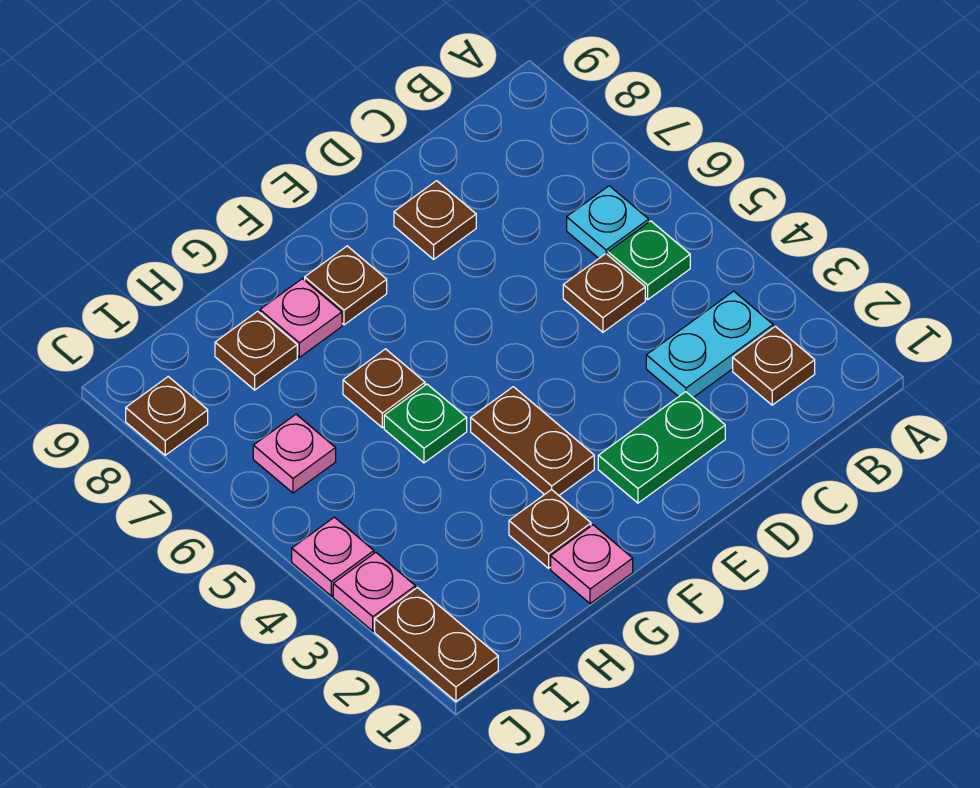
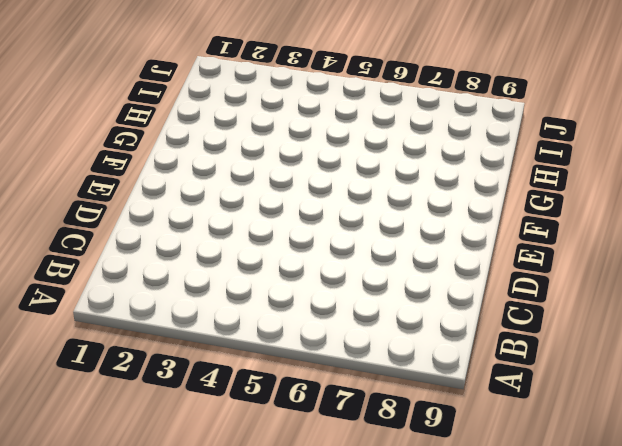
none -> brown plate B2 level 1
none -> cyan plate B3:C3 level 1
none -> green plate B5 level 1

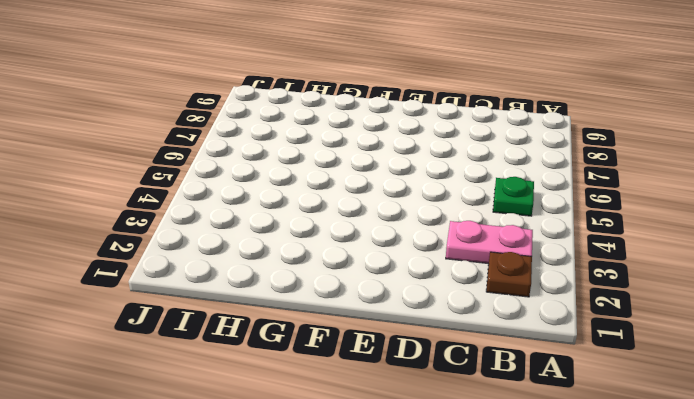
pink plate B3:C3 level 1 -> cyan plate B3:C3 level 1
none -> cyan plate B6 level 1
none -> brown plate C5 level 1
none -> green plate D2:E2 level 1

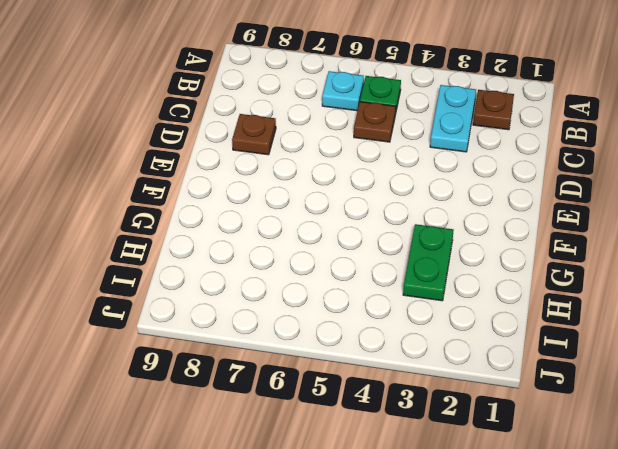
green plate G3:H3 level 1 -> green plate D2:E2 level 1
none -> brown plate F3:F4 level 1
none -> brown plate F8 level 1
none -> pink plate G1 level 1

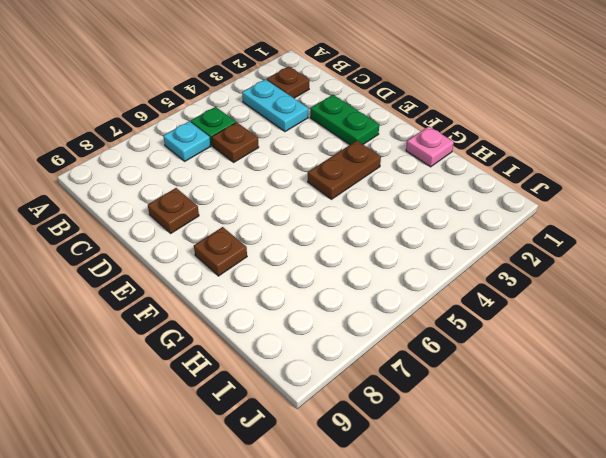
none -> brown plate G2 level 1
none -> green plate G5 level 1
none -> brown plate G6 level 1

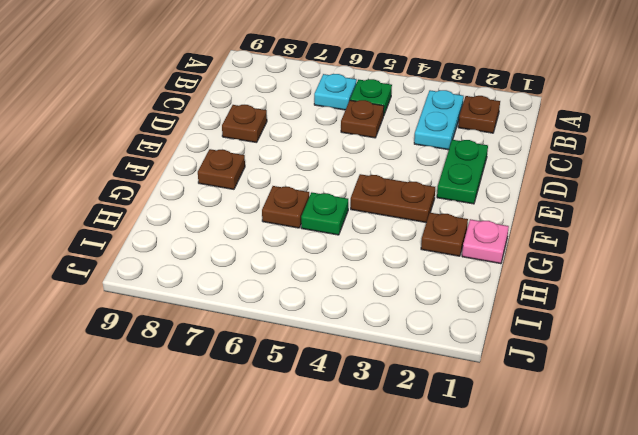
none -> pink plate G8 level 1
none -> brown plate H8 level 1
none -> pink plate I6 level 1

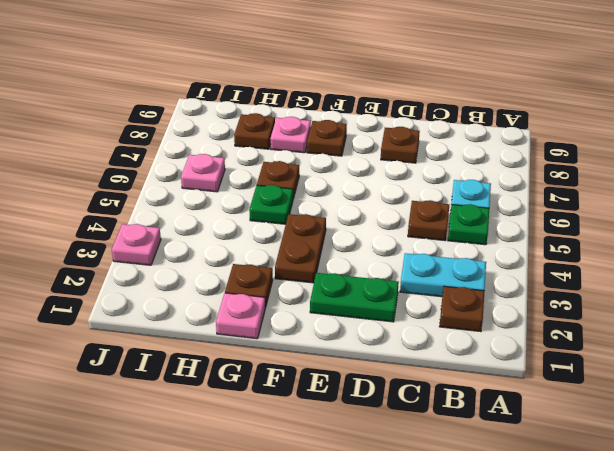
none -> brown plate J1:J2 level 1
none -> pink plate J4 level 1
none -> brown plate J8 level 1

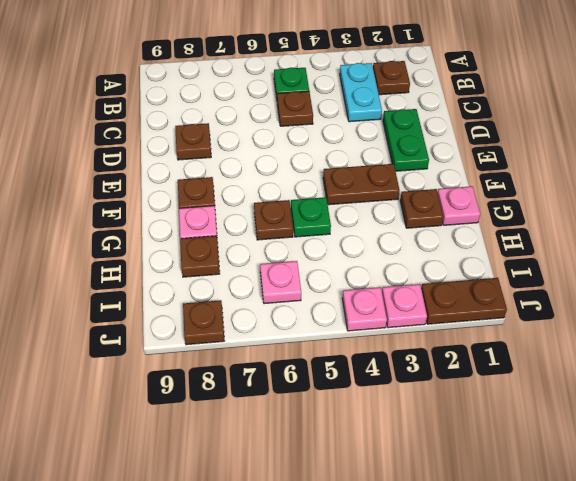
none -> cyan plate B6 level 1

